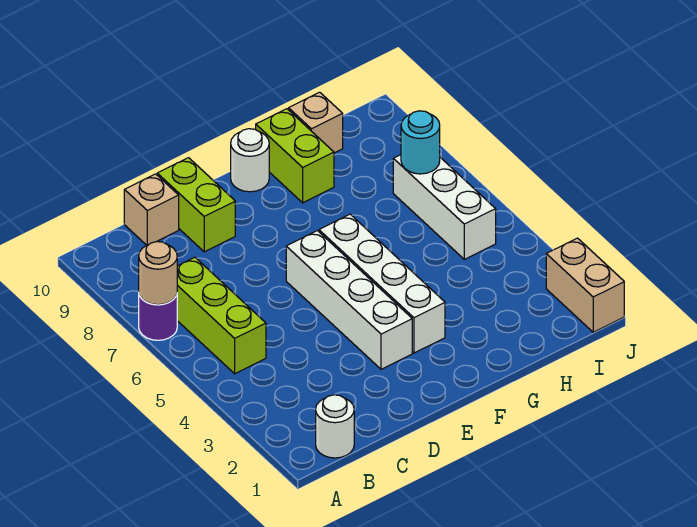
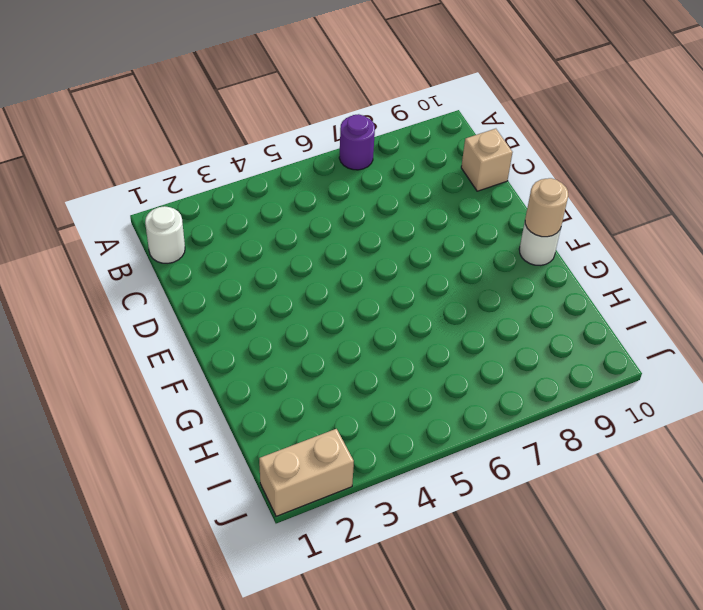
tan round brick F10 level 2 -> tan round brick A7 level 2
none -> lime brick B5:B7 level 1
none -> lime brick D9:D10 level 1
none -> white brick E3:E6 level 1

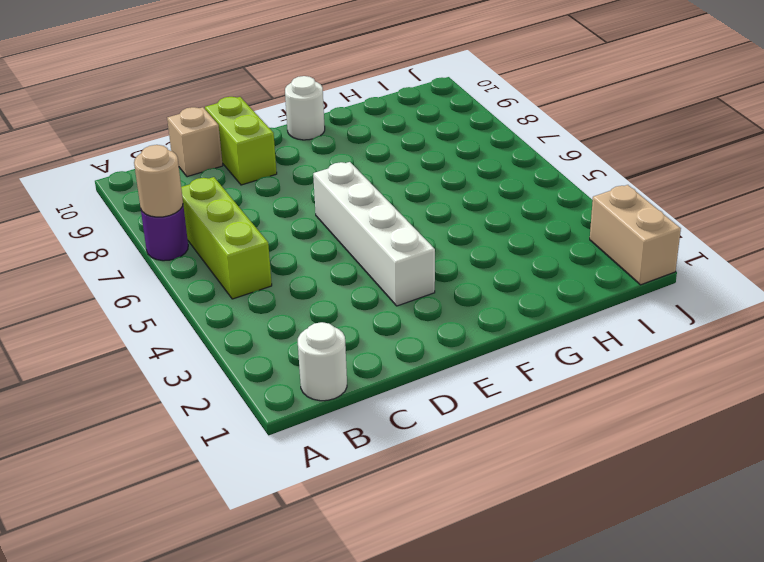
none -> white brick F3:F6 level 1
none -> lime brick G9:G10 level 1
none -> tan brick H10 level 1

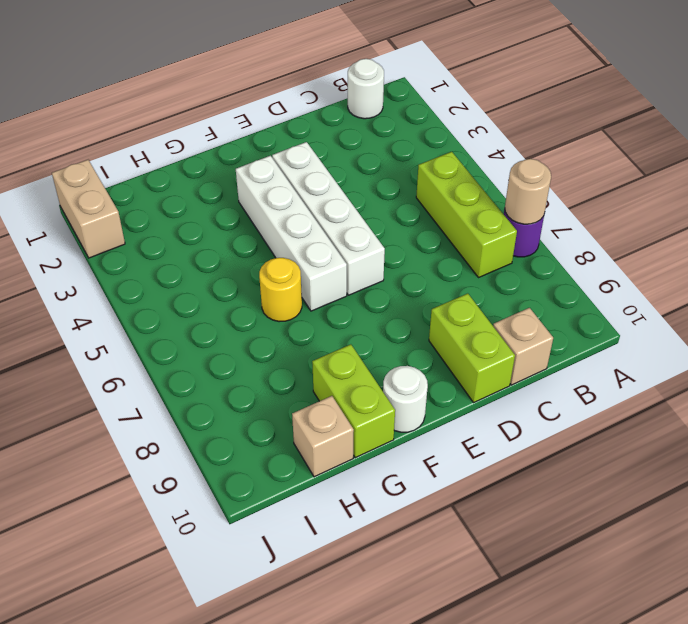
yellow round brick G6 level 1 -> none
none -> white brick I5:I7 level 1
none -> cyan round brick I7 level 2

